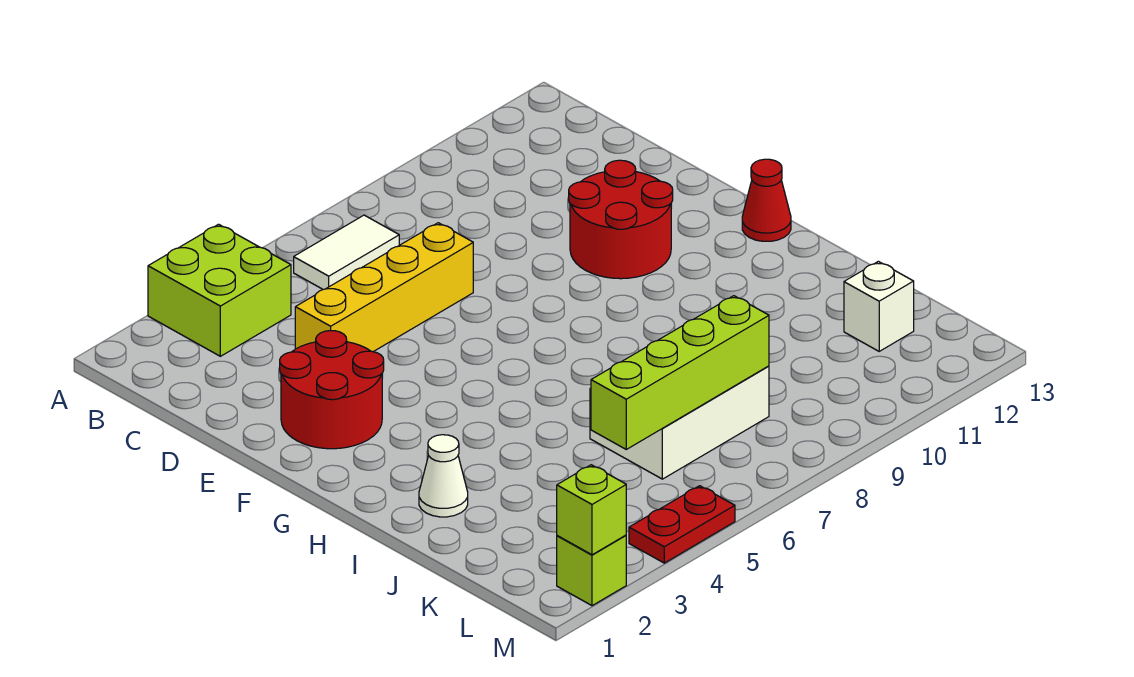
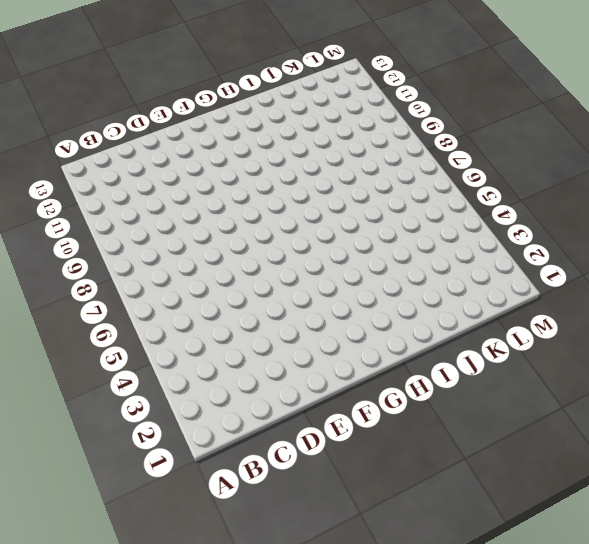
none -> lime brick A3:B4 level 1
none -> white tile B6:B7 level 1
none -> yellow brick D4:D7 level 1

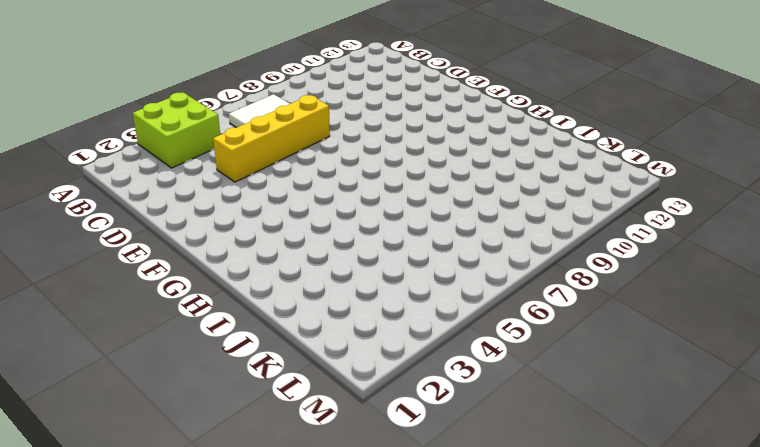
none -> red round brick E2:F3 level 1
none -> red round brick E10:F11 level 1
none -> red cone G13 level 1

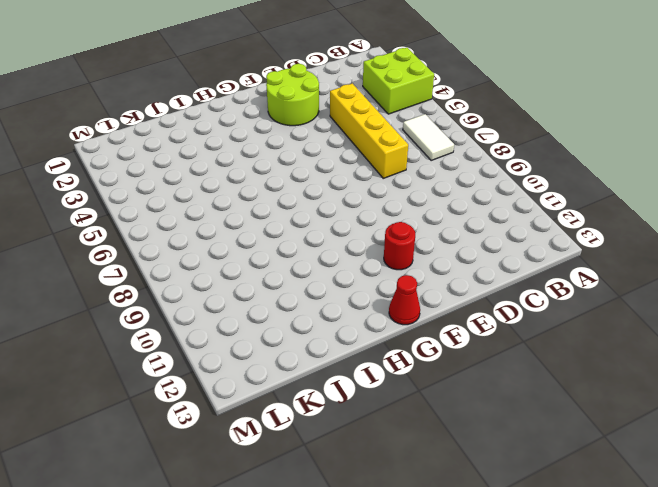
lime round brick E2:F3 level 1 -> red round brick E2:F3 level 1
red round brick F11 level 1 -> red round brick E10:F11 level 1
none -> white cone I2 level 1
none -> white brick J6:K8 level 1
none -> white brick K12 level 1

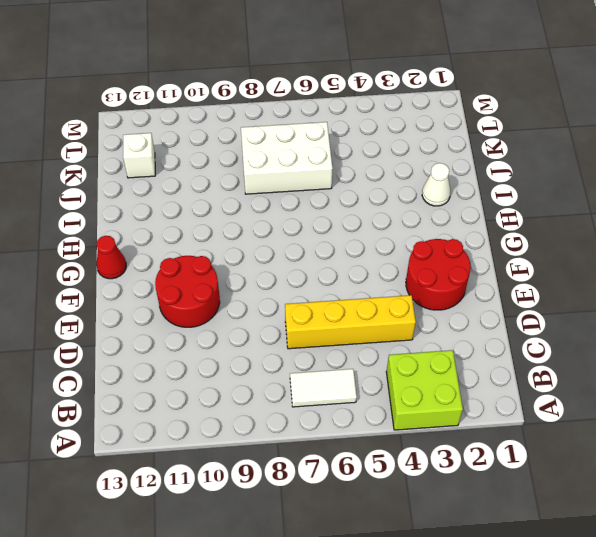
none -> lime brick M2 level 1
none -> red plate M4:M5 level 1
none -> lime brick K5:K8 level 2

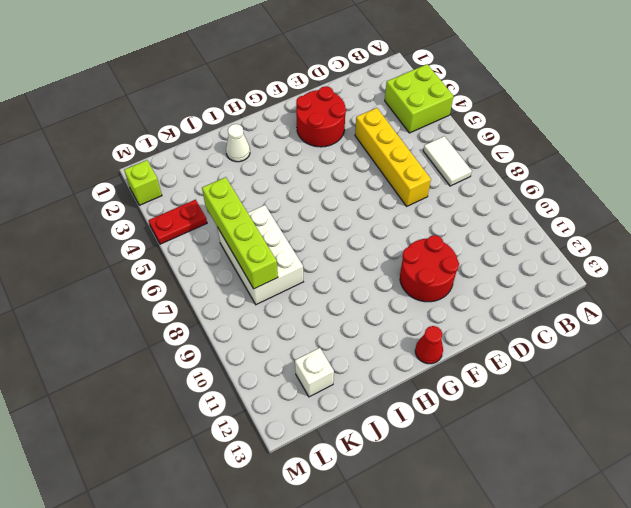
red plate L4:M4 level 1 -> red plate M4:M5 level 1
none -> lime brick M2 level 2

